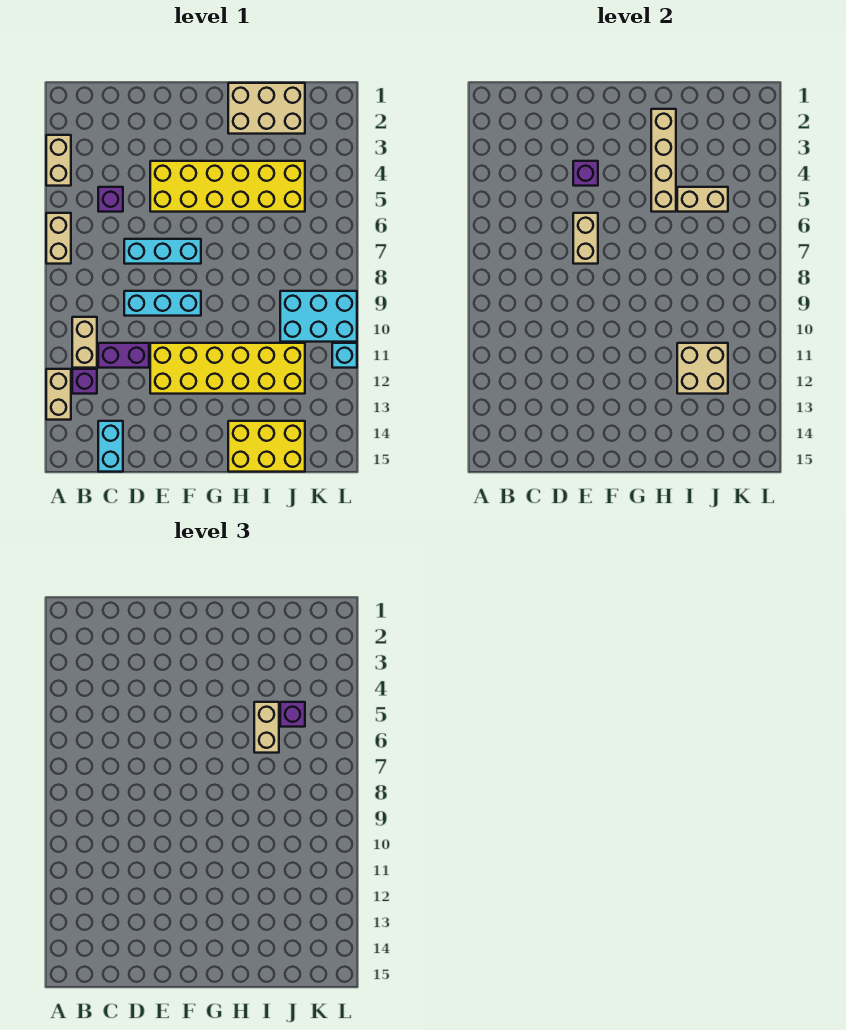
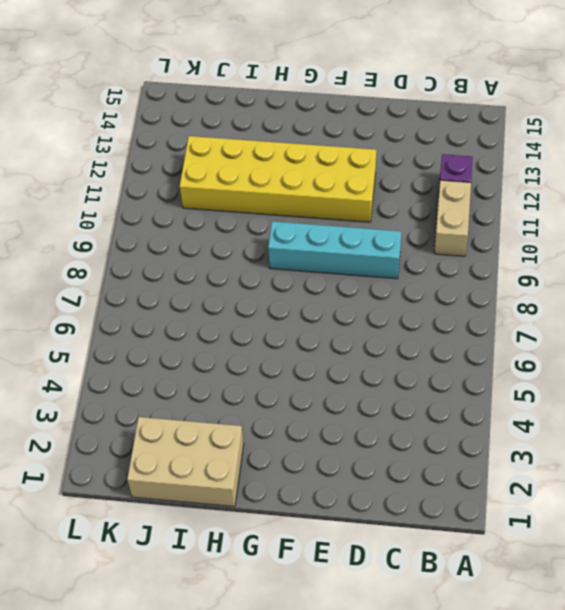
cyan brick D9:G9 level 1 -> cyan brick D9:F9 level 1
none -> tan brick A3:A4 level 1
none -> tan brick A6:A7 level 1
none -> tan brick A12:A13 level 1

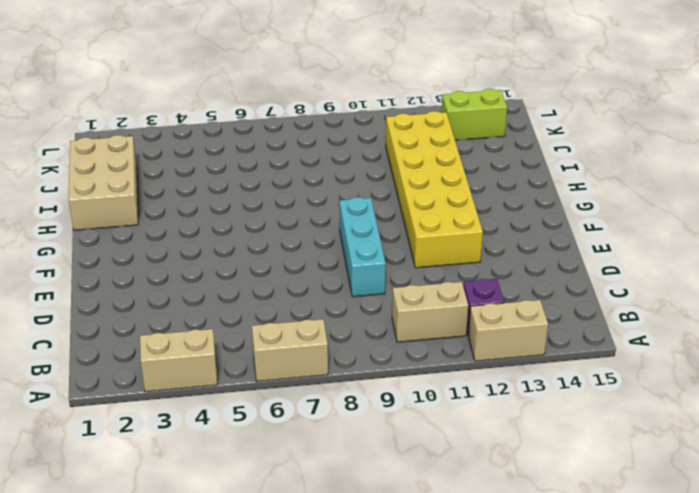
lime brick K13:K14 level 1 -> none
none -> purple brick C5 level 1
none -> purple brick C11:D11 level 1
none -> cyan brick C14:C15 level 1

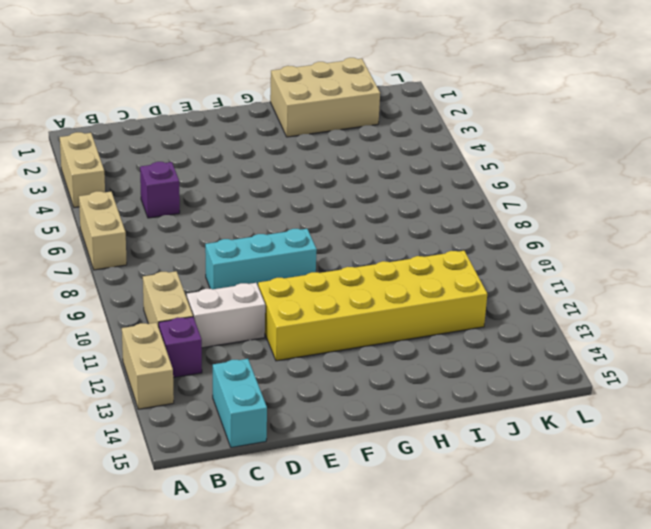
white brick C11:D11 level 1 -> purple brick C11:D11 level 1
none -> cyan brick D7:F7 level 1
none -> yellow brick E4:J5 level 1
none -> yellow brick H14:J15 level 1

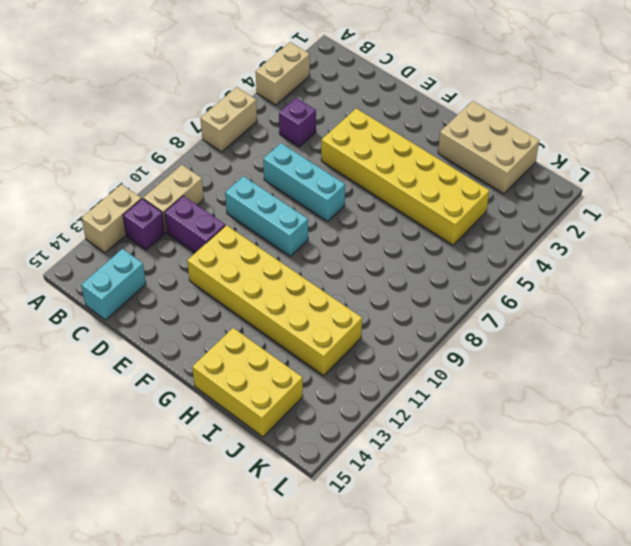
none -> cyan brick J9:L10 level 1
none -> cyan brick L11 level 1
none -> purple brick E4 level 2

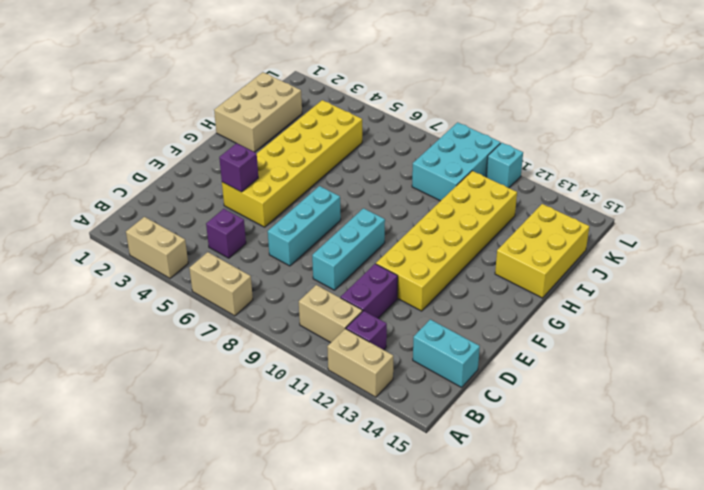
none -> tan brick E6:E7 level 2
none -> tan brick H2:H5 level 2
none -> tan brick I5:J5 level 2

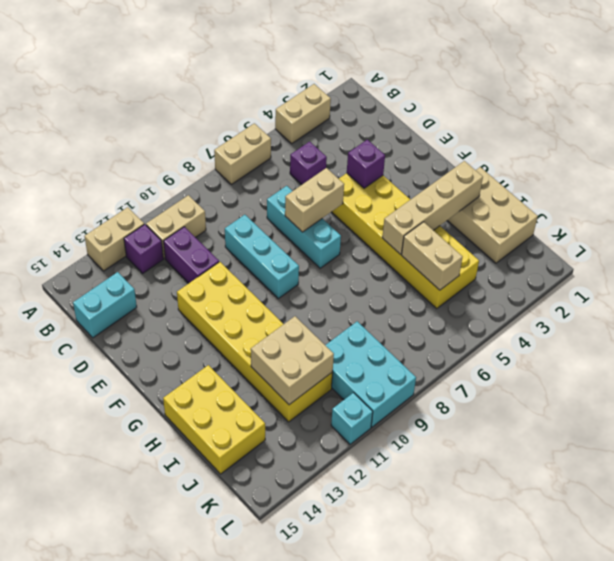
none -> tan brick I5:I6 level 3
none -> purple brick J5 level 3

